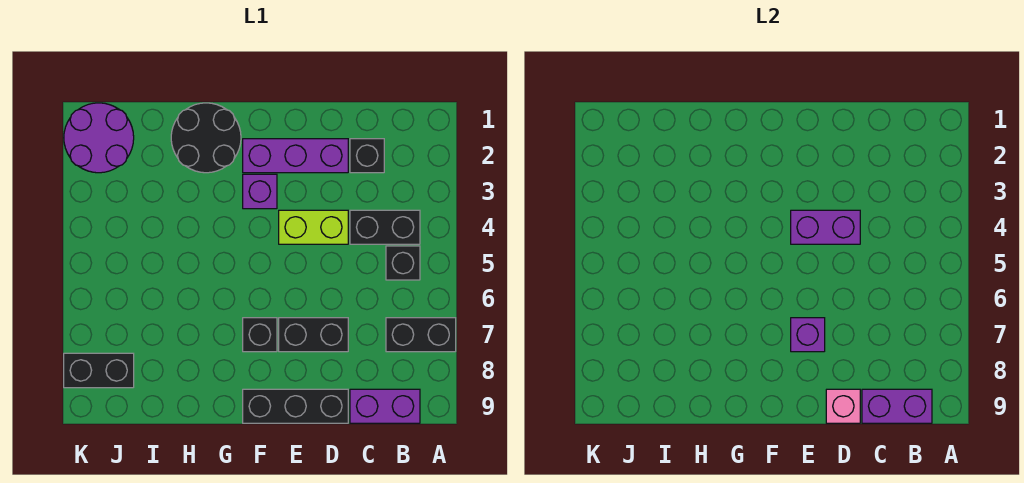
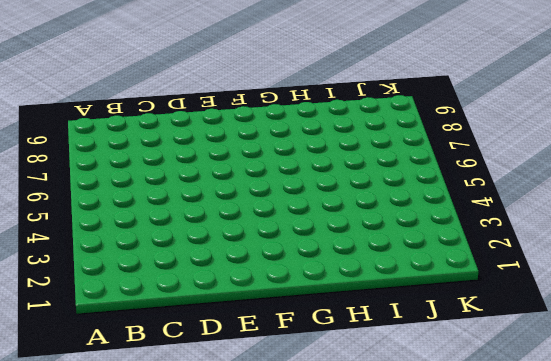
none -> black brick A7:B7 level 1
none -> black brick B4:C4 level 1
none -> black brick B5 level 1

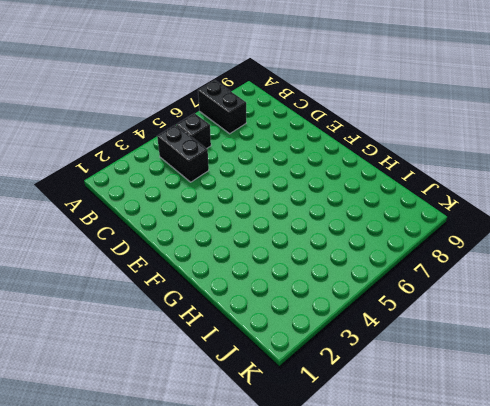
none -> purple brick B9:C9 level 1
none -> black brick C2 level 1
none -> purple brick D2:F2 level 1

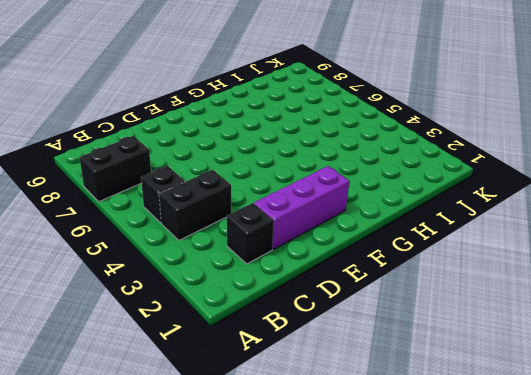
none -> purple brick B9:C9 level 1
none -> lime brick D4:E4 level 1
none -> black brick D7:E7 level 1

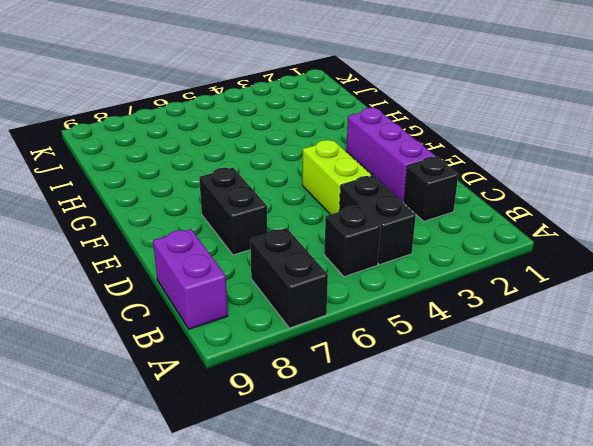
none -> black brick D9:F9 level 1
none -> purple brick F3 level 1
none -> black brick F7 level 1

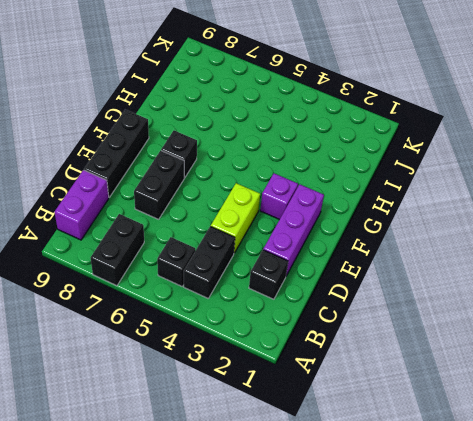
none -> black round brick G1:H2 level 1
none -> purple round brick J1:K2 level 1
none -> black brick J8:K8 level 1

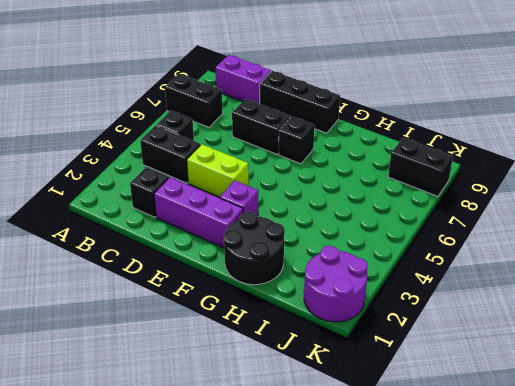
none -> purple brick B9:C9 level 2
none -> purple brick D4:E4 level 2
none -> pink brick D9 level 2

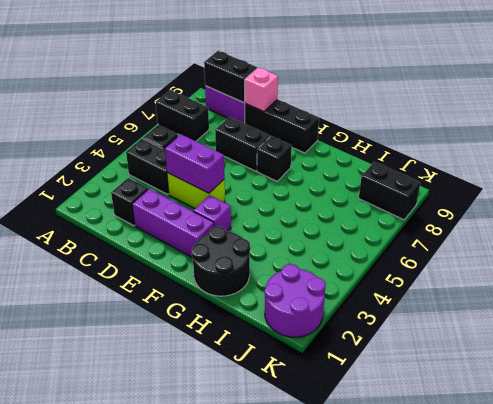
black brick B9:C9 level 2 -> purple brick B9:C9 level 2
none -> purple brick E7 level 2

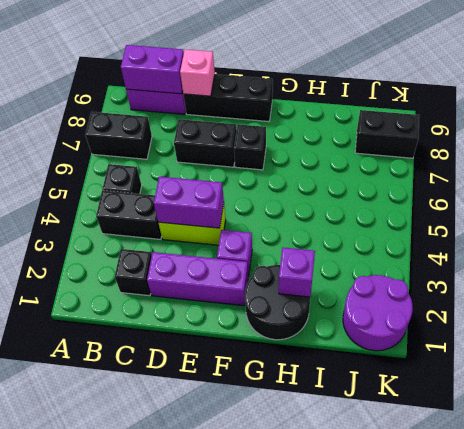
purple brick H2 level 2 -> purple brick E7 level 2

